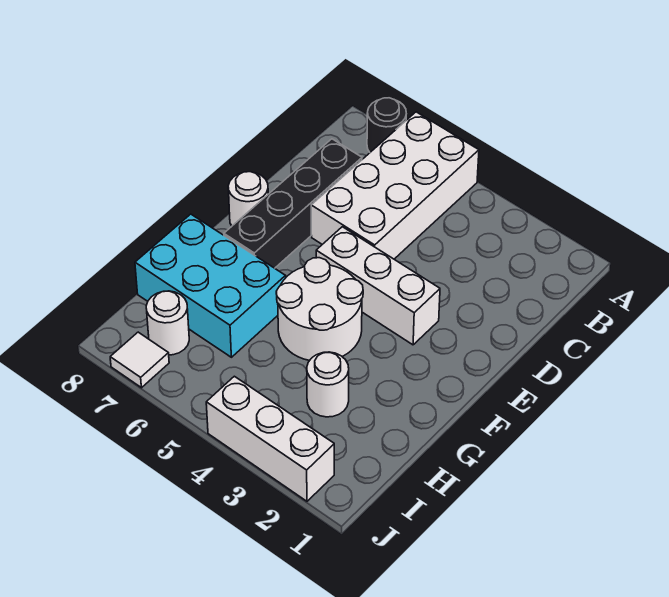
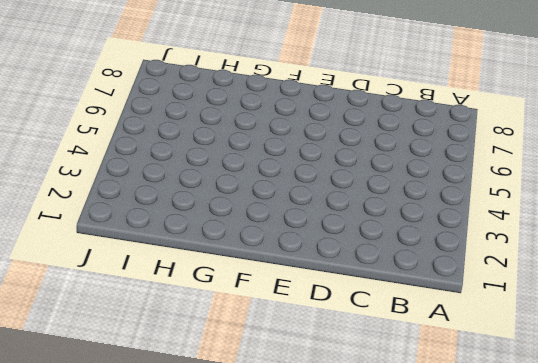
none -> white brick A5:D6 level 1
none -> black round brick A7 level 1

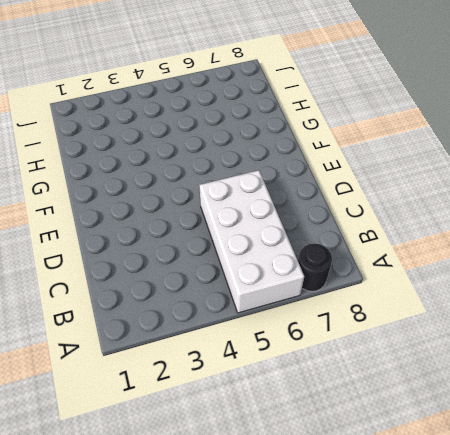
none -> black brick C7:F7 level 1
none -> white brick E3:E5 level 1

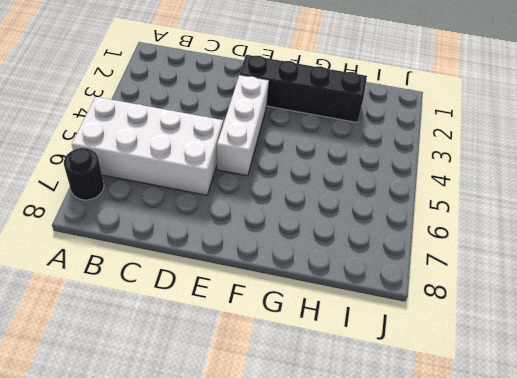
black brick E2:H2 level 1 -> black brick C7:F7 level 1
none -> white round brick E8 level 1
none -> white round brick F4:G5 level 1

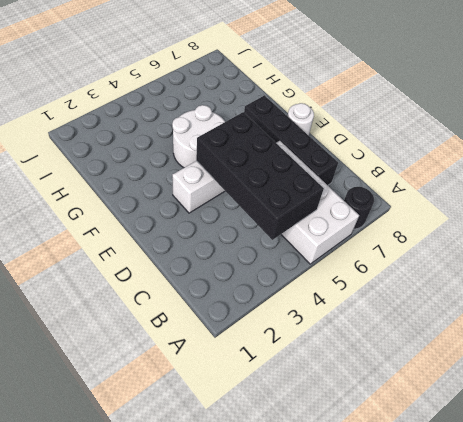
black brick B4:E5 level 2 -> none
none -> cyan brick G6:H8 level 1
none -> white round brick H3 level 1

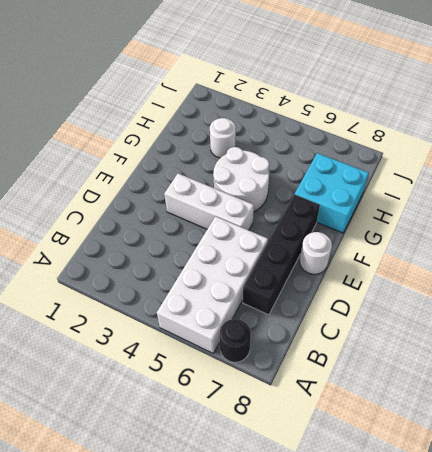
cyan brick G7:H8 level 1 -> cyan brick G6:H8 level 1
none -> white round brick I7 level 1
none -> white brick J2:J4 level 1

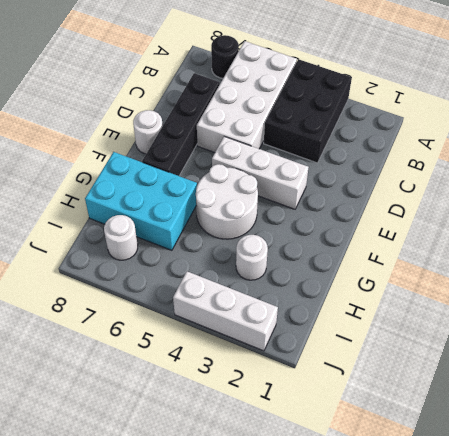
black brick A3:C4 level 1 -> none
none -> white tile J7 level 1

